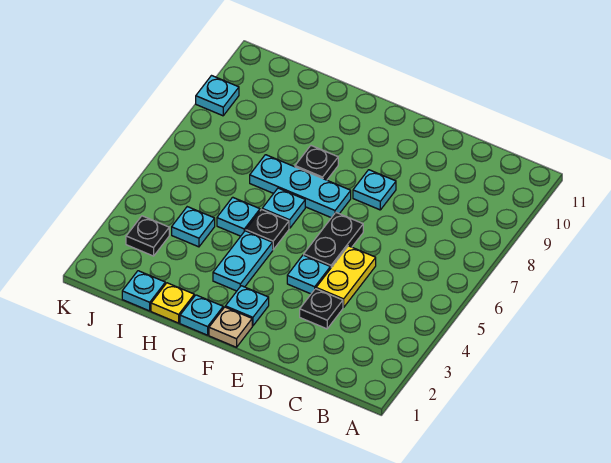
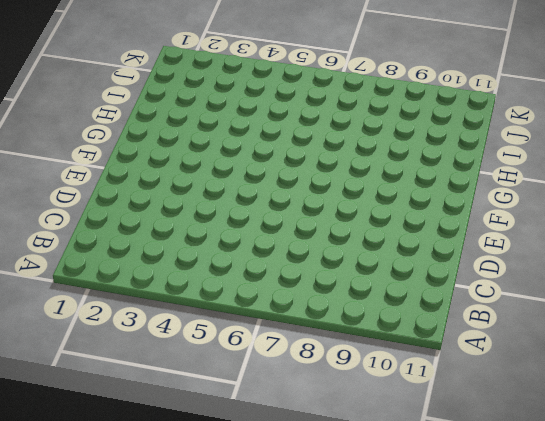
none -> black plate D3 level 1
none -> yellow plate D4:D5 level 1
none -> cyan plate E4 level 1

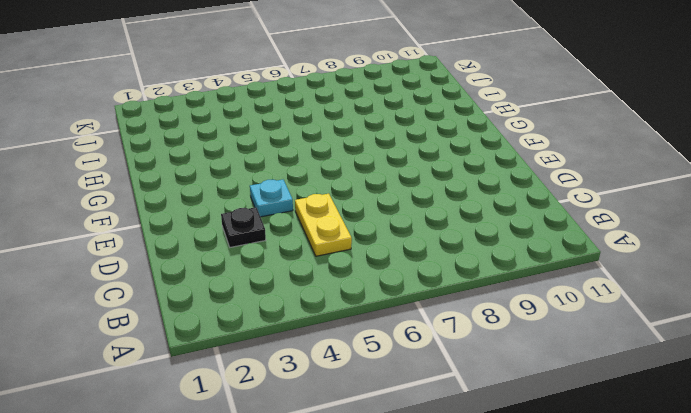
yellow plate C5:D5 level 1 -> yellow plate D4:D5 level 1
none -> black plate E5:E6 level 1
none -> cyan plate E8 level 1
none -> tan plate F1 level 1

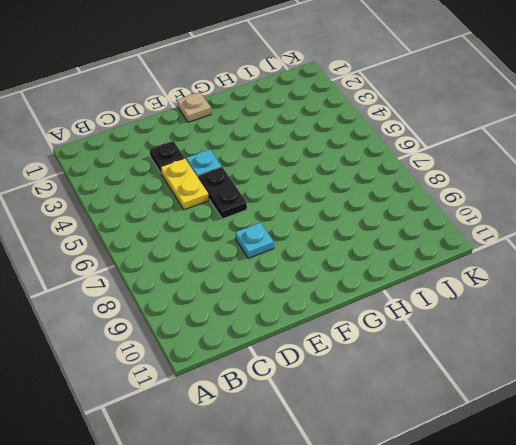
none -> cyan plate F2 level 1
none -> cyan plate F7:H7 level 1
none -> cyan plate G1 level 1

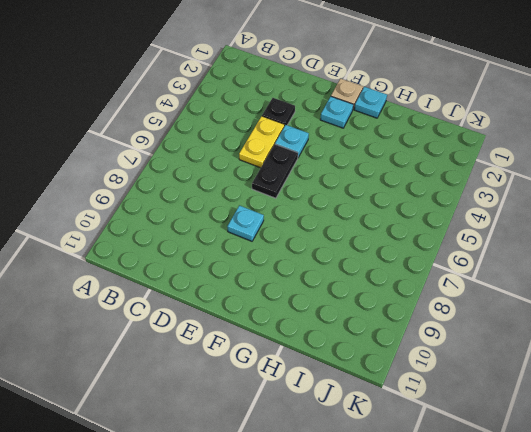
none -> cyan plate F7:H7 level 1
none -> cyan plate G3:G4 level 1
none -> black plate G5 level 1

